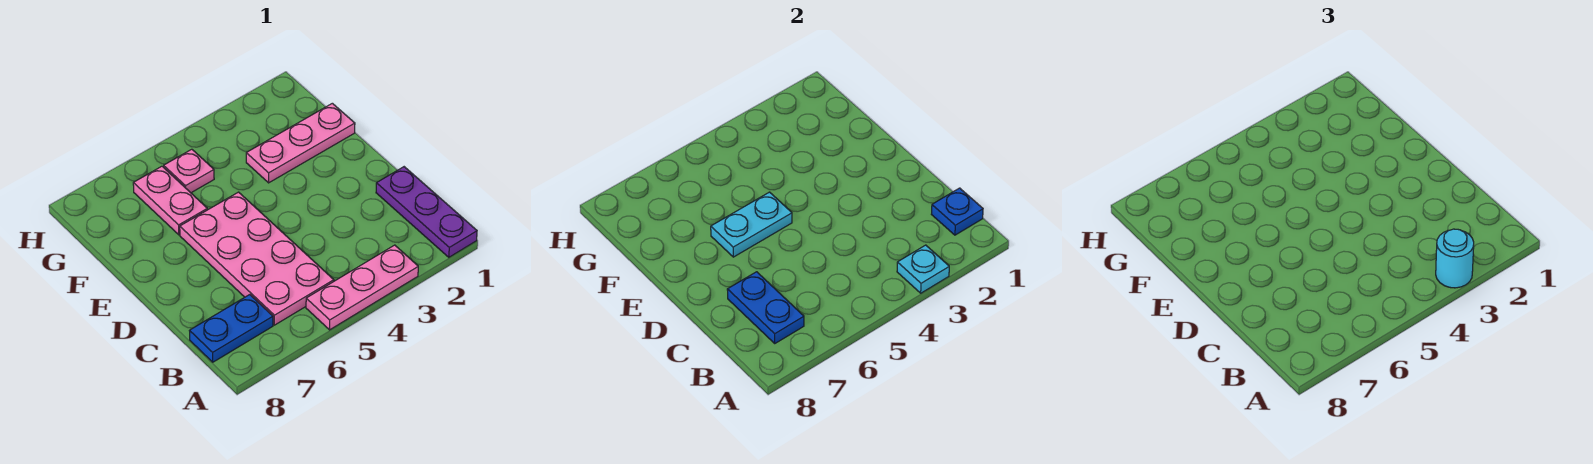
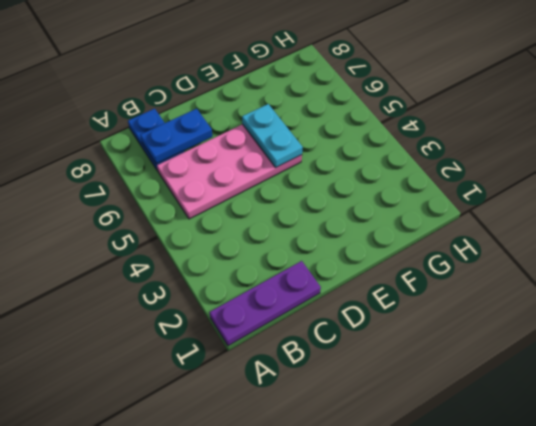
none -> pink plate A3:A5 level 1
none -> pink plate F1:F3 level 1
none -> pink plate F6:G6 level 1

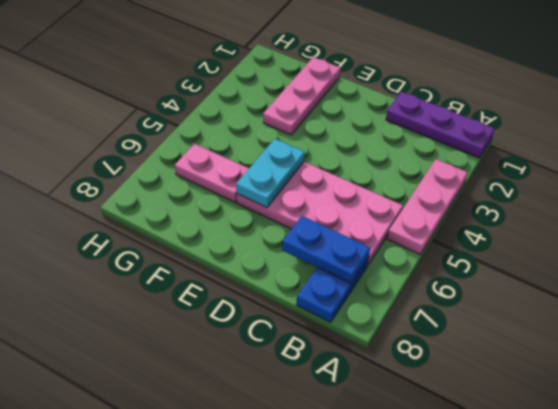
none -> pink plate G5 level 1
none -> cyan plate A3 level 2
none -> blue plate B1 level 2

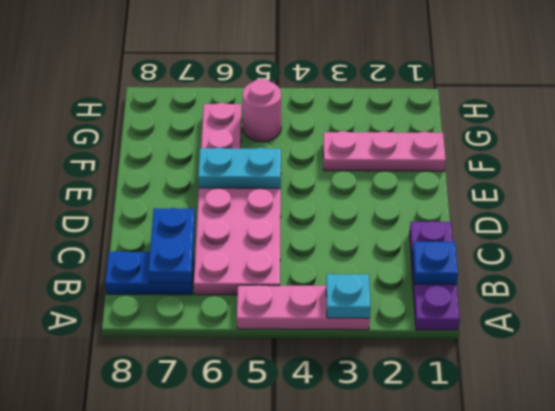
pink round brick G5 level 1 -> pink plate G5 level 1
none -> cyan round brick A3 level 3

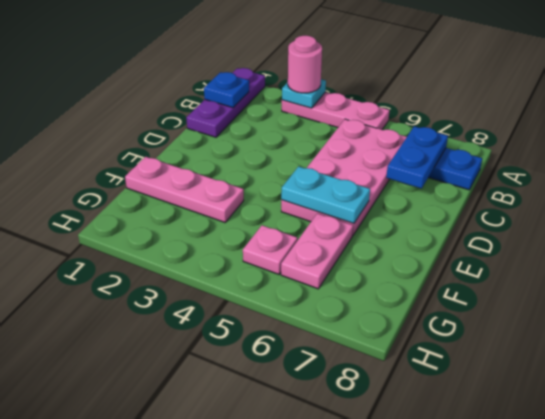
pink round brick A3 level 3 -> cyan round brick A3 level 3

